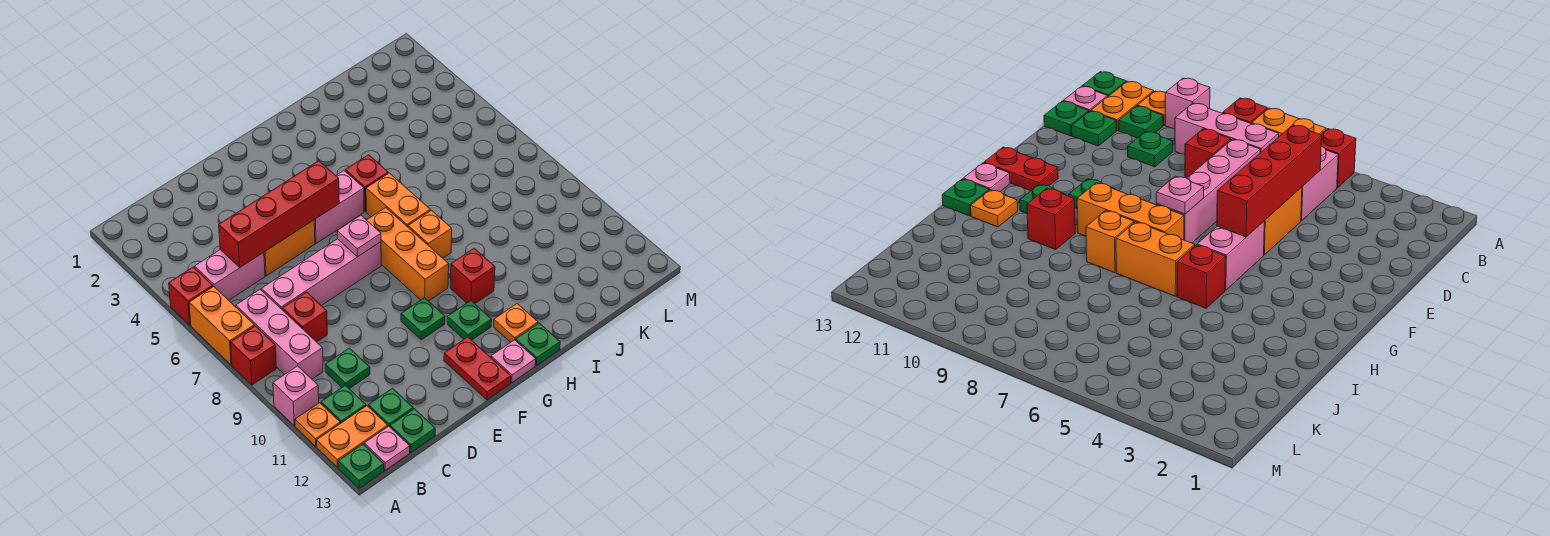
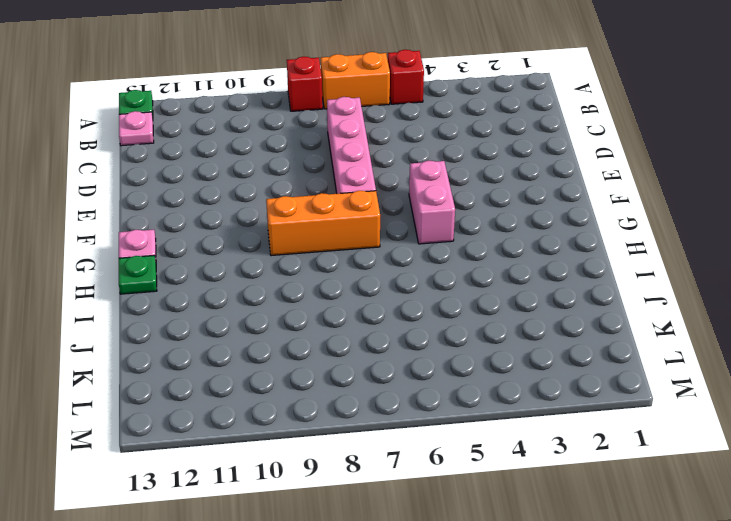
none -> pink brick A10 level 1
none -> orange plate A11 level 1
none -> orange plate A12:B12 level 1
none -> pink brick B5:C5 level 1

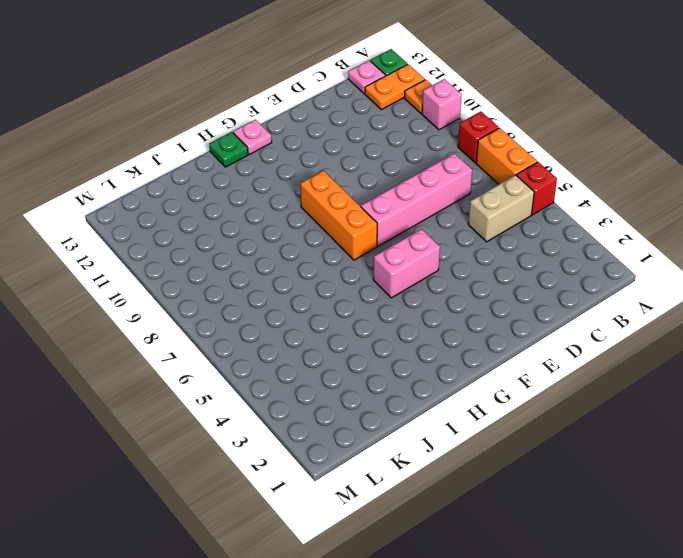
tan brick B5:C5 level 1 -> pink brick B5:C5 level 1
none -> pink brick B7:B9 level 1
none -> green plate B11 level 1
none -> red brick C8 level 1
none -> green plate C10 level 1

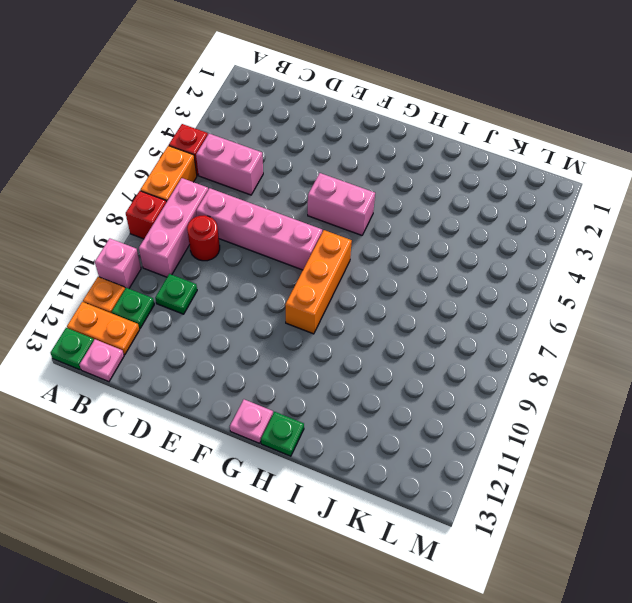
red round brick C8 level 1 -> red brick C8 level 1
none -> green plate C12 level 1
none -> green plate C13 level 1
none -> orange brick D5:E5 level 1
none -> green plate F10 level 1

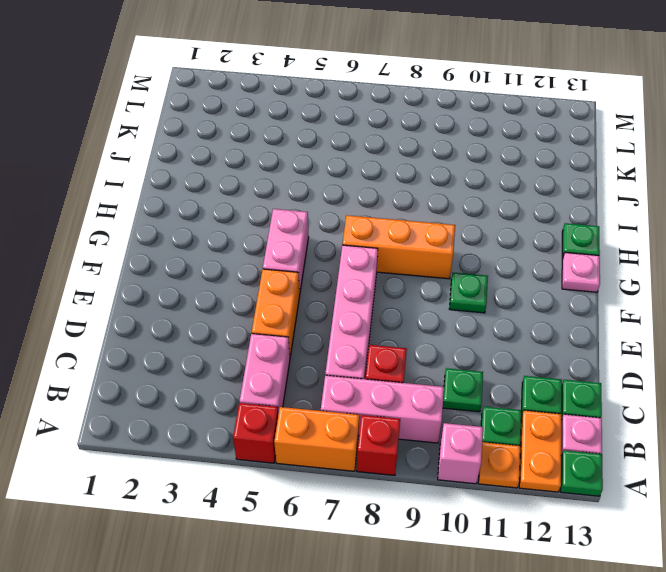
none -> red plate F12:F13 level 1
none -> green plate G11 level 1
none -> red brick H5 level 1
none -> orange brick H6:H7 level 1

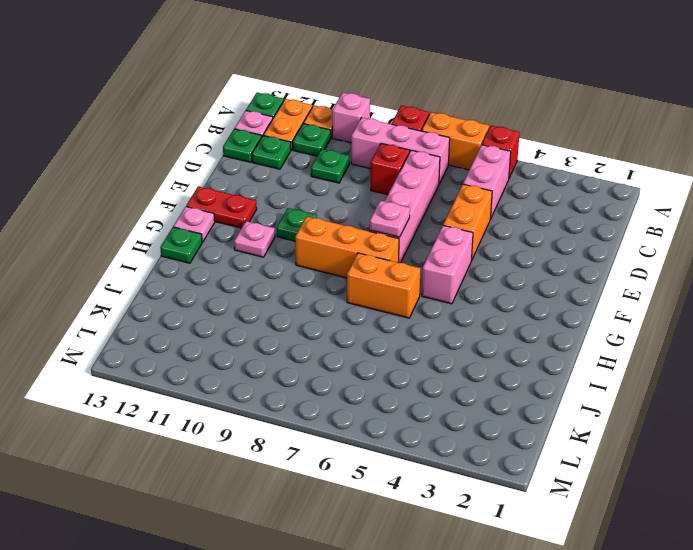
pink plate G11 level 1 -> green plate G11 level 1
none -> red brick H5 level 1
none -> orange brick H8 level 1
none -> red brick H10 level 1
none -> orange plate H12 level 1

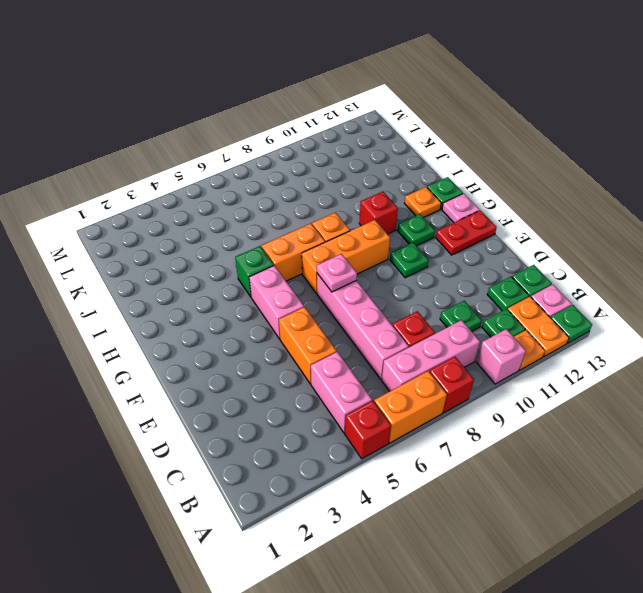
green brick H5 level 1 -> red brick H5 level 1
none -> red brick C5:F5 level 2

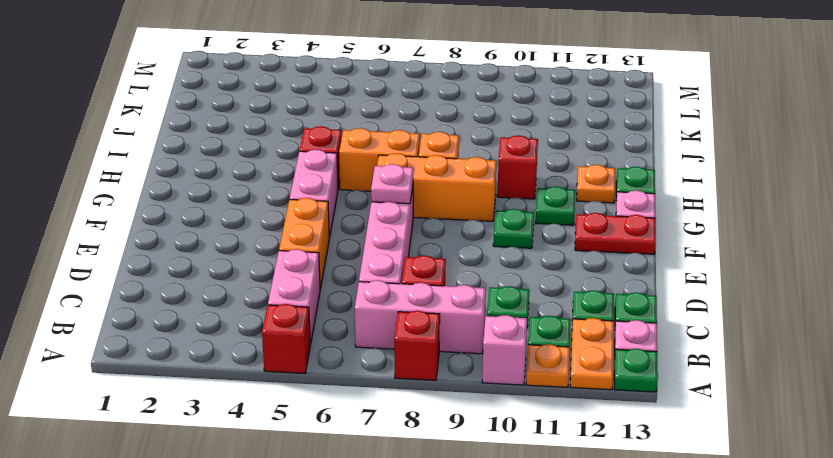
none -> orange brick A6:A7 level 1
none -> red brick C5:F5 level 2

